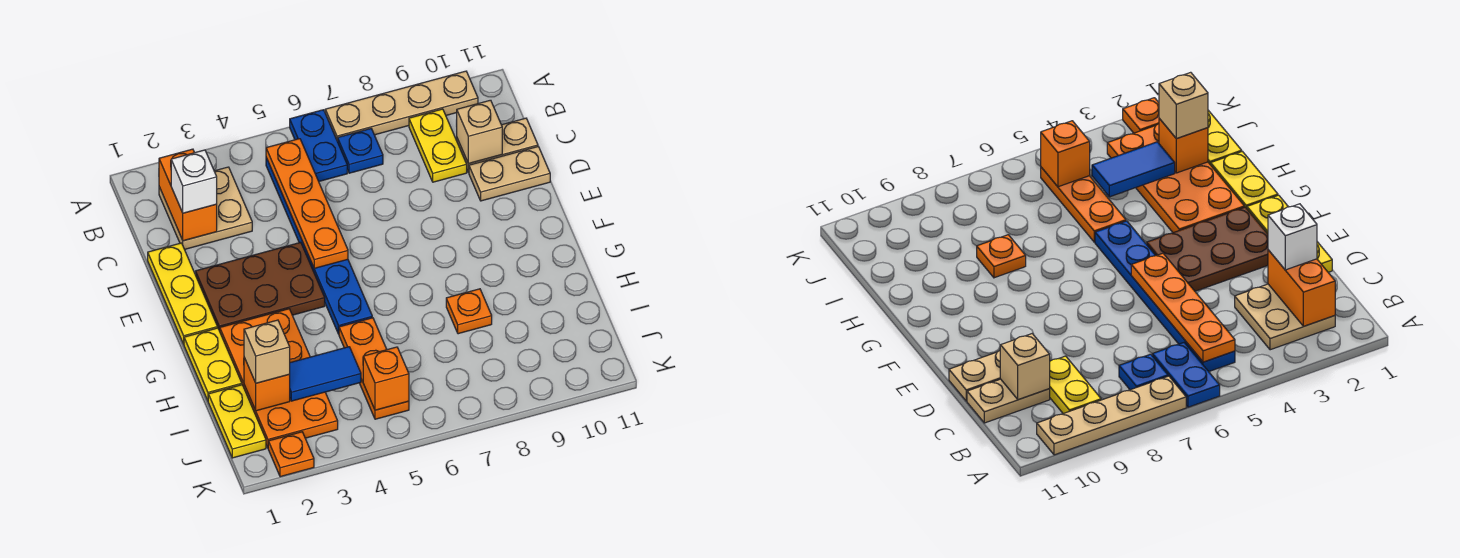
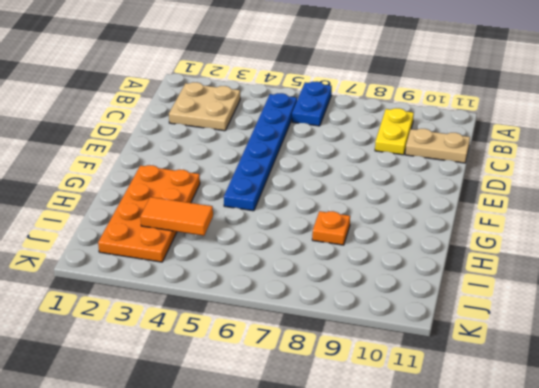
orange tile I3:I4 level 2 -> blue tile I3:I4 level 2
none -> tan plate A7:A10 level 1
none -> blue plate B7 level 1
none -> yellow plate D1:F1 level 1

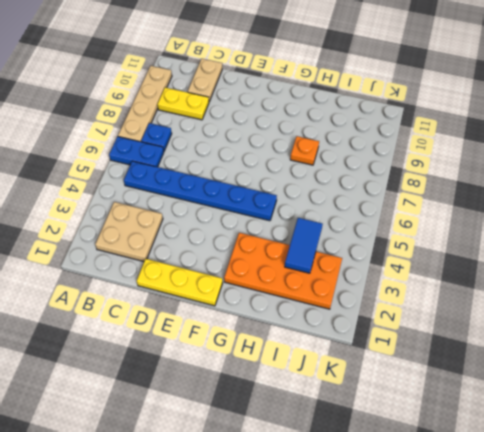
none -> tan plate D10:D11 level 1
none -> brown plate E2:F4 level 1
none -> yellow plate G1:H1 level 1

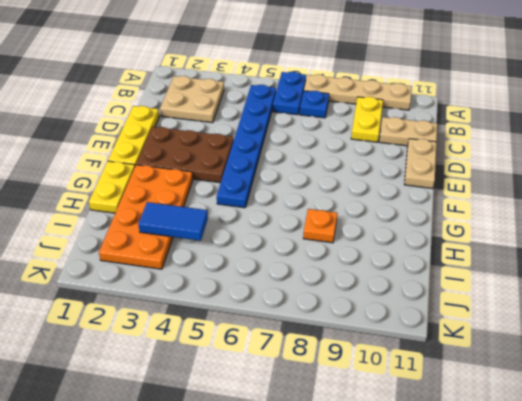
tan plate D11:E11 level 1 -> tan plate D10:D11 level 1
none -> orange plate H5:J5 level 1
none -> yellow plate I1:J1 level 1
none -> orange plate K2 level 1

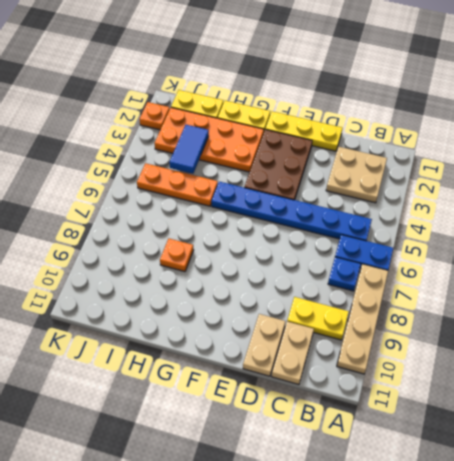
none -> orange brick B2:C2 level 2
none -> orange plate B5:E5 level 2
none -> tan brick C10 level 2

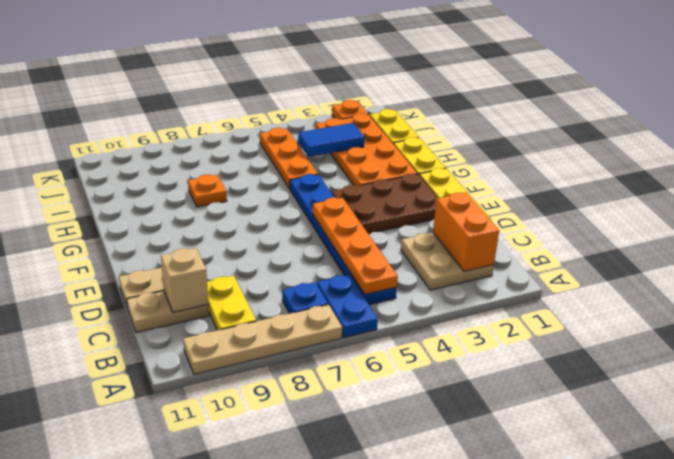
none -> orange brick I2 level 2
none -> orange brick J5 level 2
none -> white brick C2 level 3

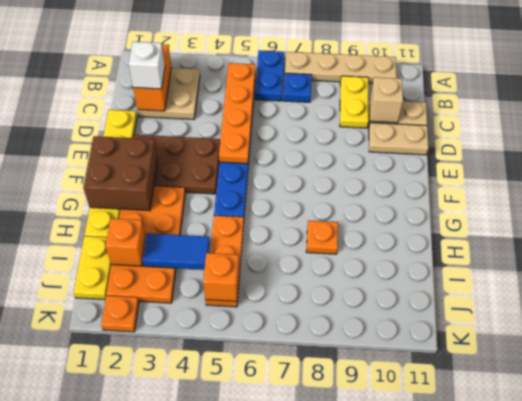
brown brick F1:G2 level 2 -> none
none -> tan brick I2 level 3

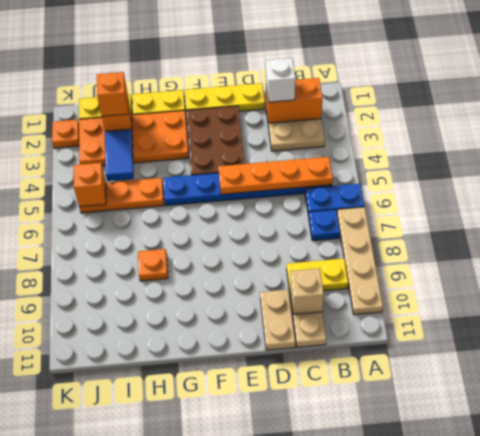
orange brick I2 level 3 -> tan brick I2 level 3

